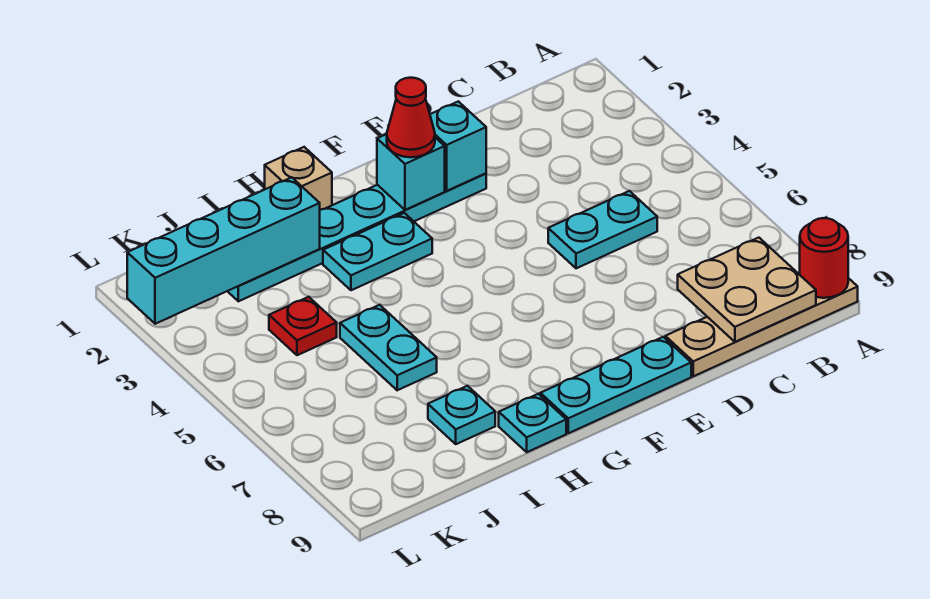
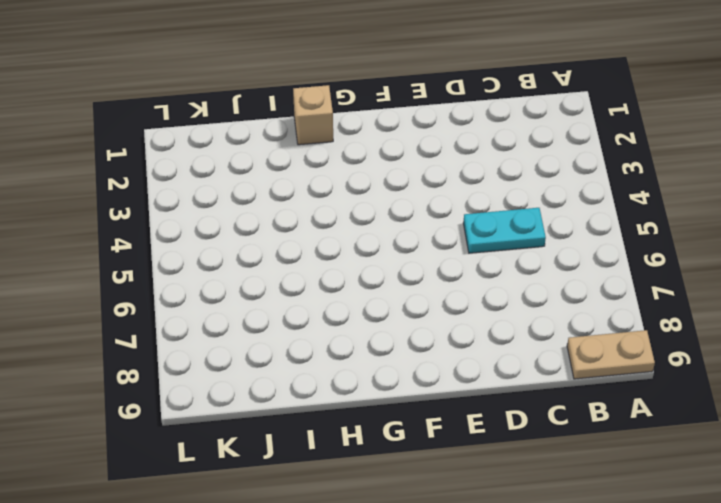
tan plate A9:B9 level 1 -> tan plate A9:D9 level 1
none -> cyan plate E2:J2 level 1
none -> cyan plate E9:G9 level 1
none -> cyan plate G3:H3 level 1

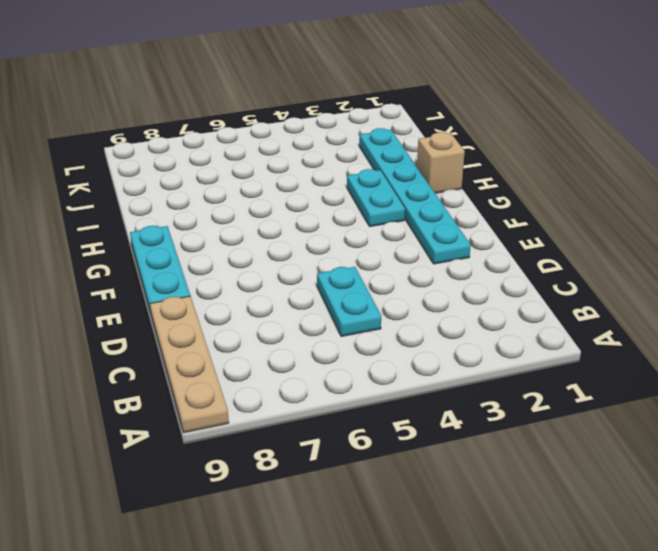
none -> cyan plate H9 level 1
none -> cyan plate I5:I6 level 1
none -> cyan plate I8 level 1

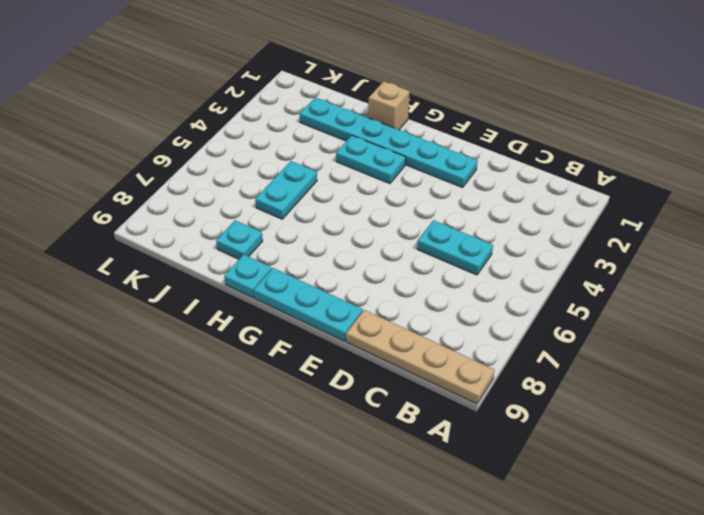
none -> red plate J4 level 1
none -> red round brick A9 level 2
none -> tan plate B8:C9 level 2

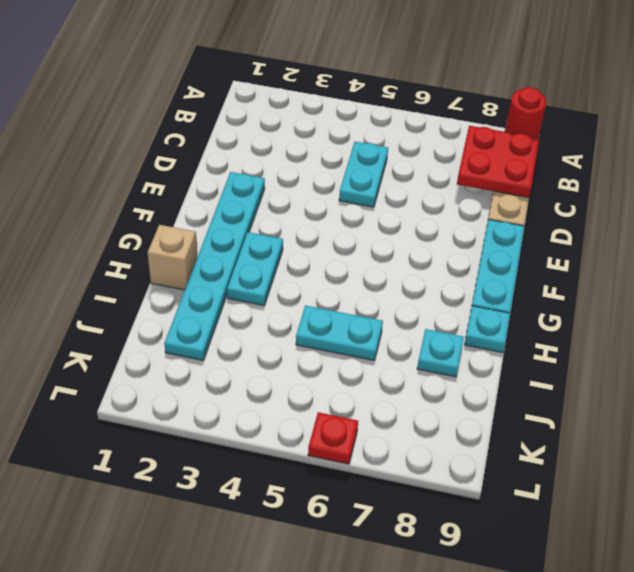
red plate B8:C9 level 2 -> tan plate B8:C9 level 2
red plate L6 level 1 -> red plate J4 level 1
none -> cyan brick E2 level 2
none -> cyan brick F2 level 2
none -> cyan brick I2:L2 level 2

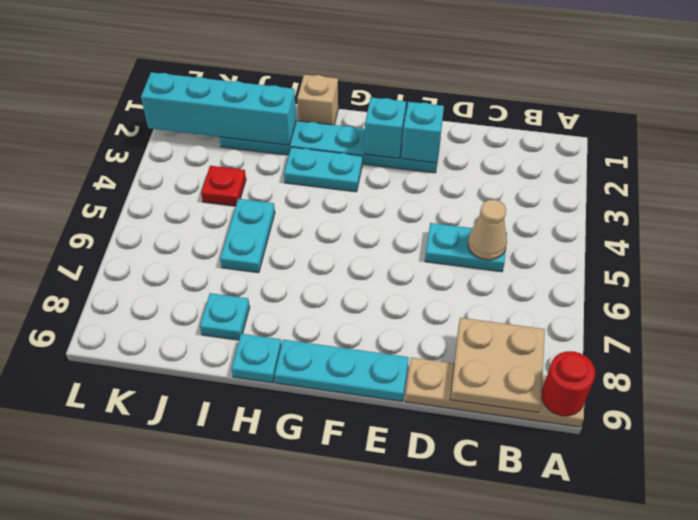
tan cone C5 level 2 -> none
none -> red cone F2 level 3

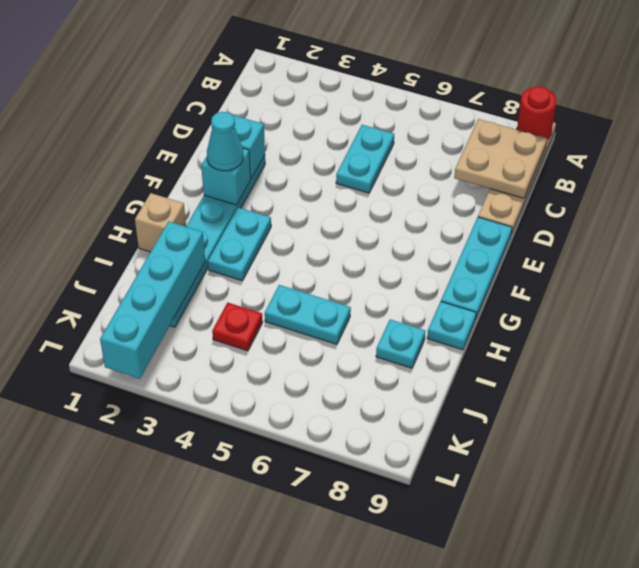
cyan cone F2 level 3 -> red cone F2 level 3

